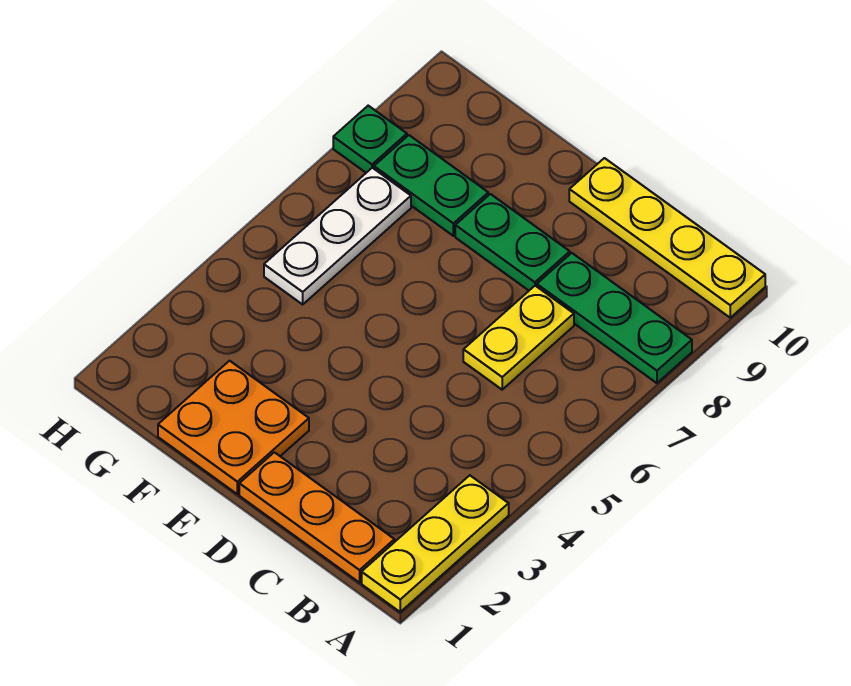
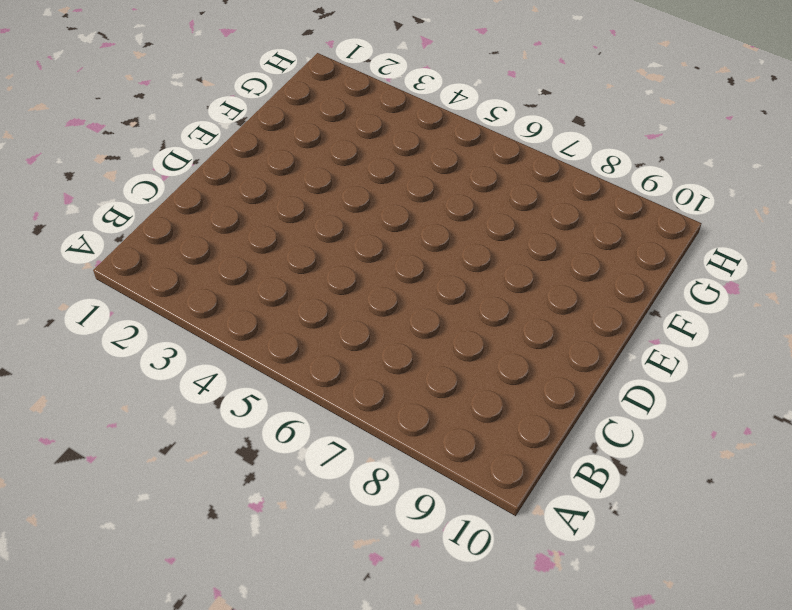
none -> yellow plate A1:A3 level 1
none -> green plate A8:C8 level 1

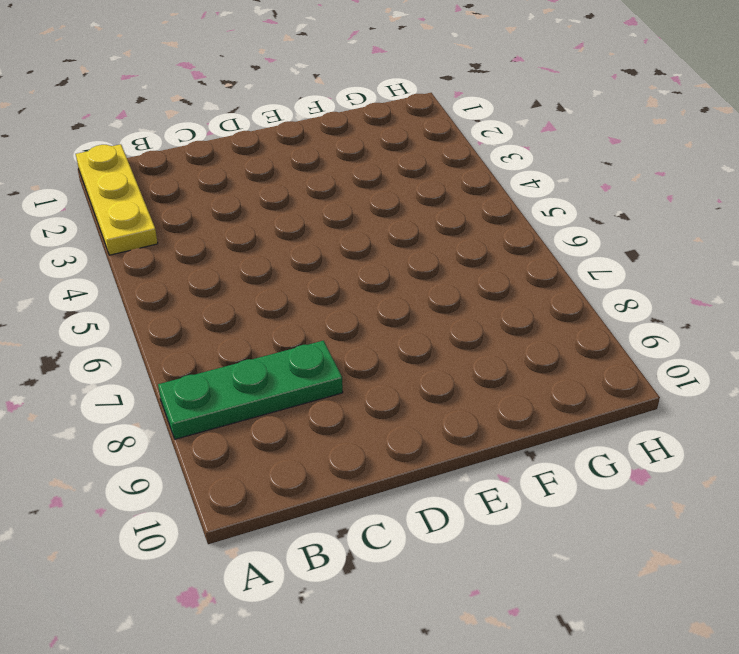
none -> yellow plate A10:D10 level 1
none -> orange plate B1:D1 level 1

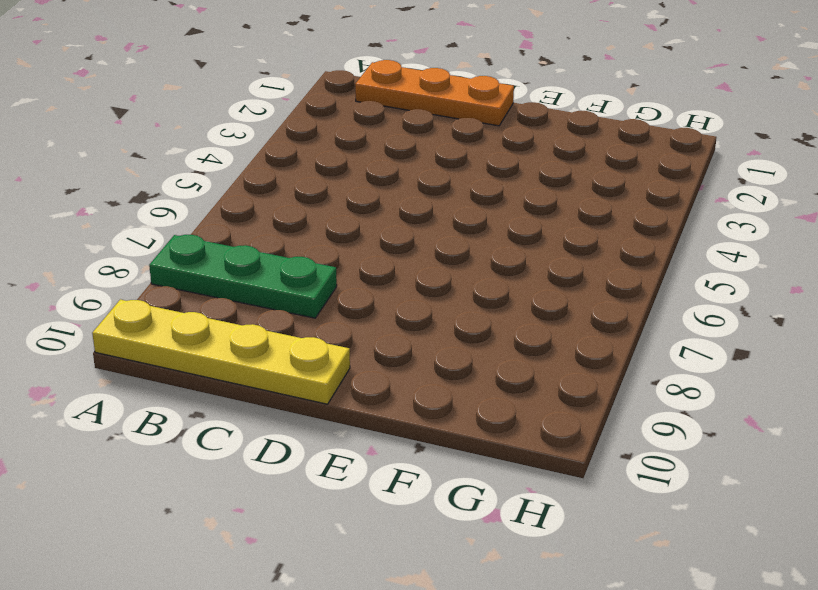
none -> yellow plate A1:A3 level 1
none -> yellow plate C6:C7 level 1

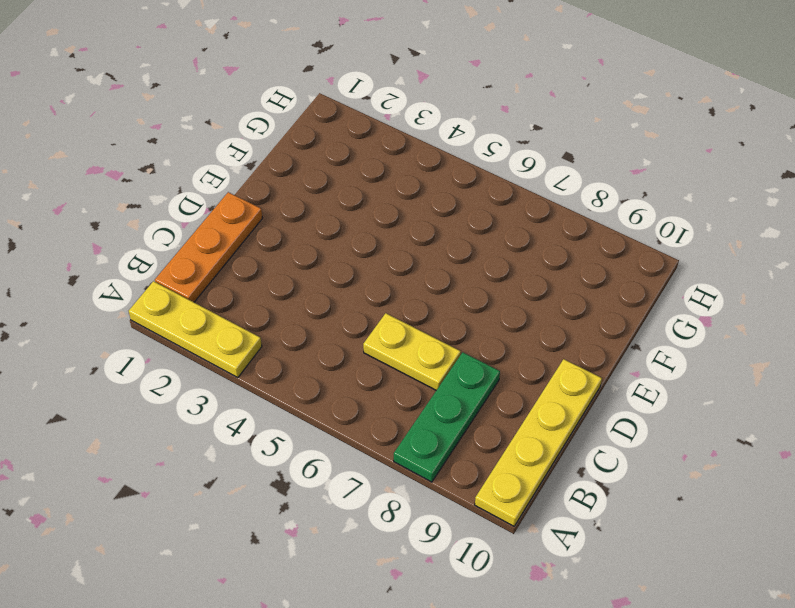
none -> green plate D8:E8 level 1
none -> orange plate E1:F2 level 1

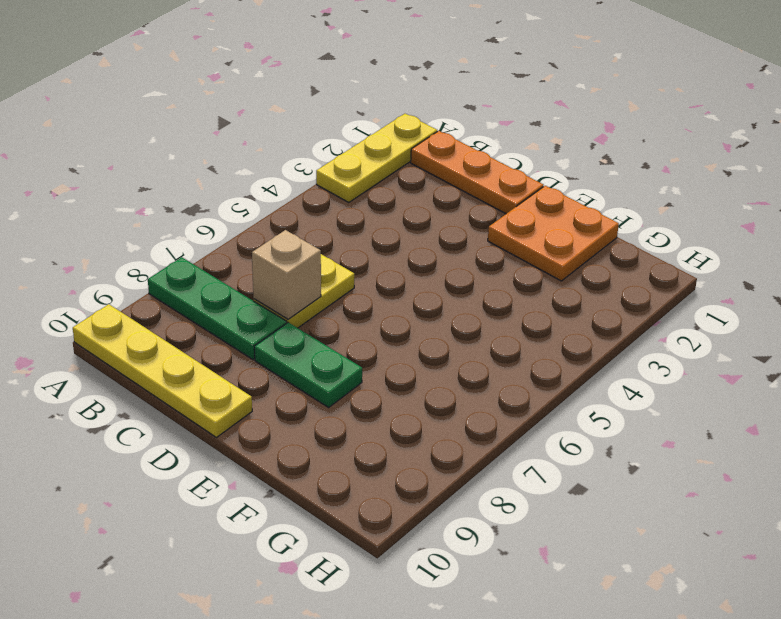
tan brick C7 level 2 -> none
none -> green plate F8:G8 level 1
none -> white plate G5:G7 level 1

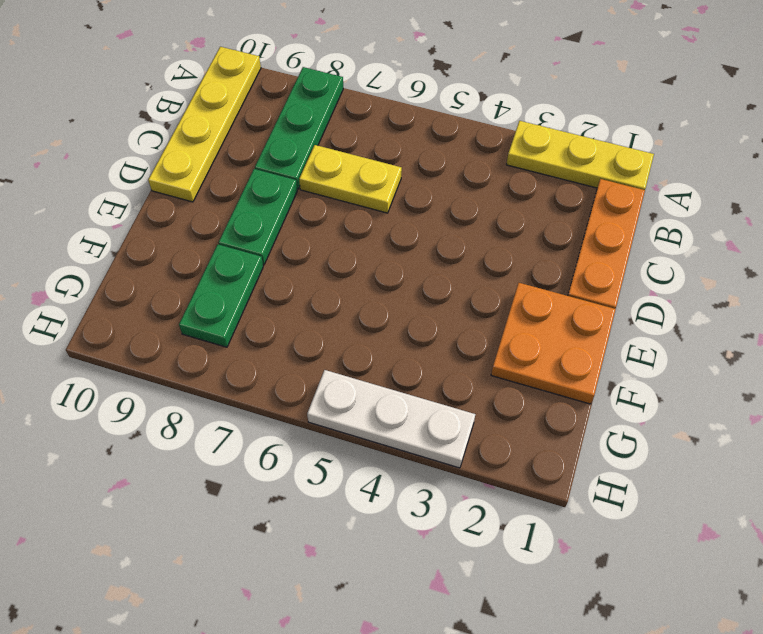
white plate H3:H5 level 1 -> white plate G5:G7 level 1
none -> green plate H8 level 1

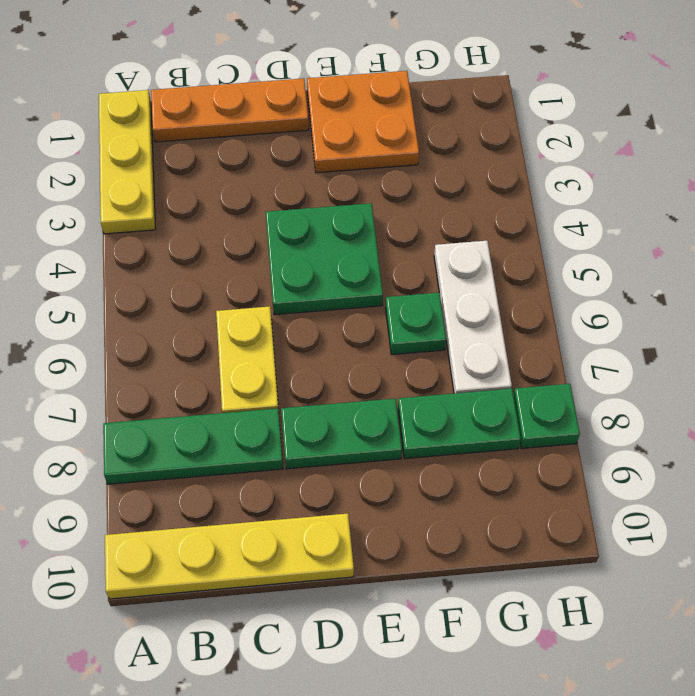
green plate D4:E5 level 1 -> none
green plate F6 level 1 -> none

